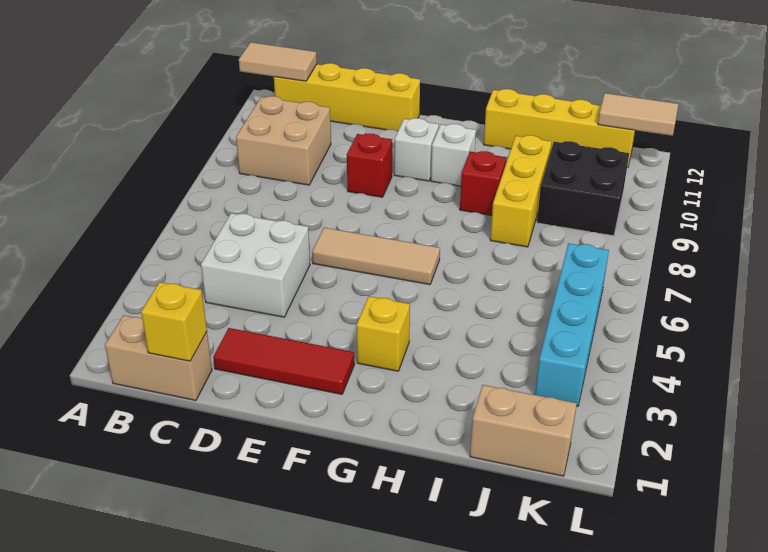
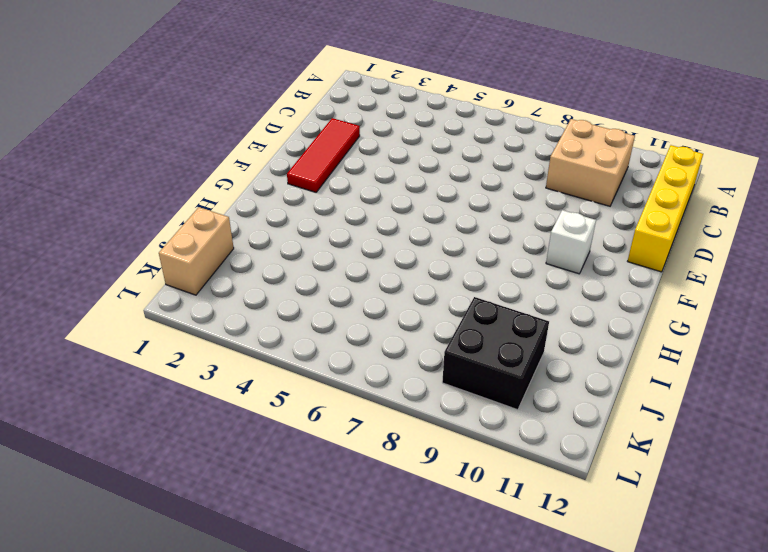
none -> tan brick B1:C1 level 1
none -> white brick C4:D5 level 1
none -> tan tile E6:G6 level 1

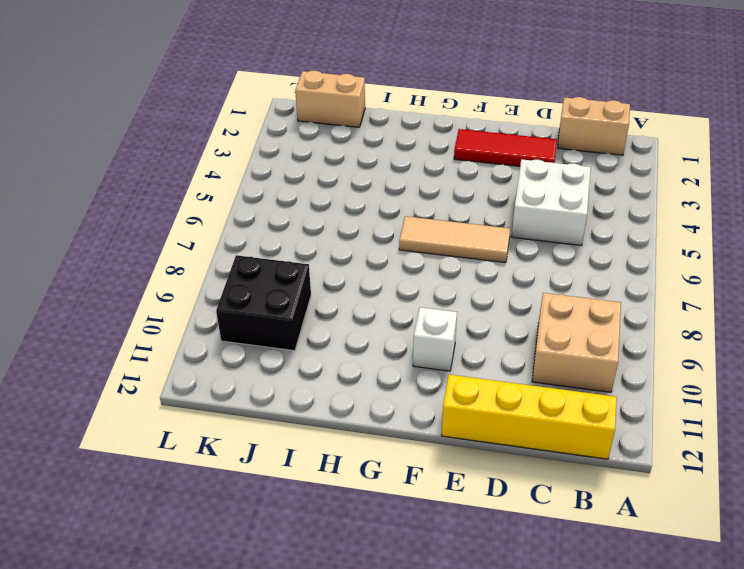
none -> red brick E9 level 1
none -> yellow brick G3 level 1
none -> white brick G10 level 1

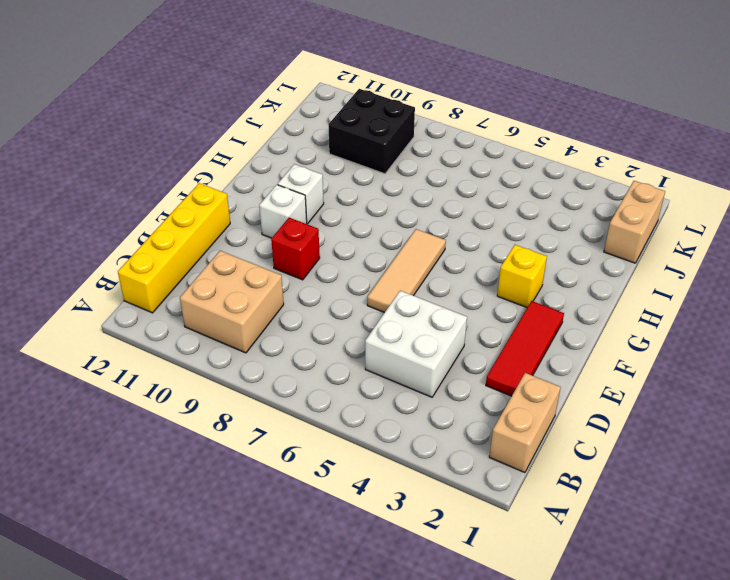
none -> red brick H9 level 1
none -> yellow brick H12:K12 level 1
none -> yellow brick I8:I10 level 1

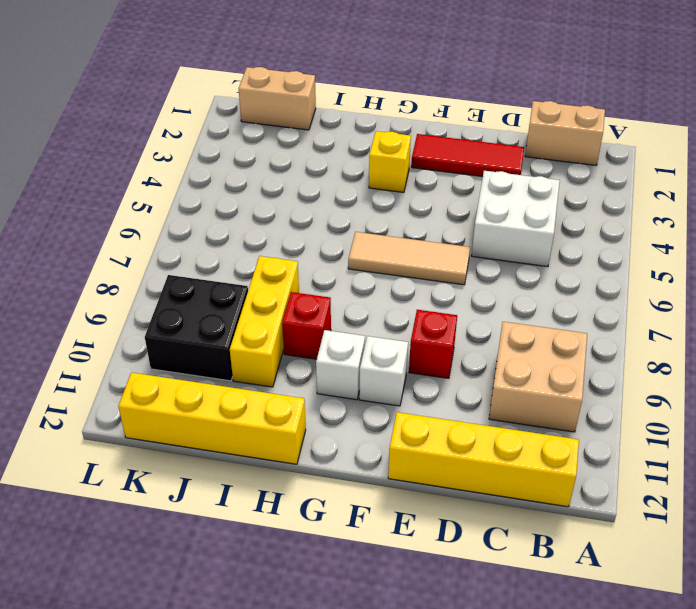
none -> cyan brick K3:K6 level 1
none -> tan tile A12:B12 level 2
none -> yellow brick C1 level 2

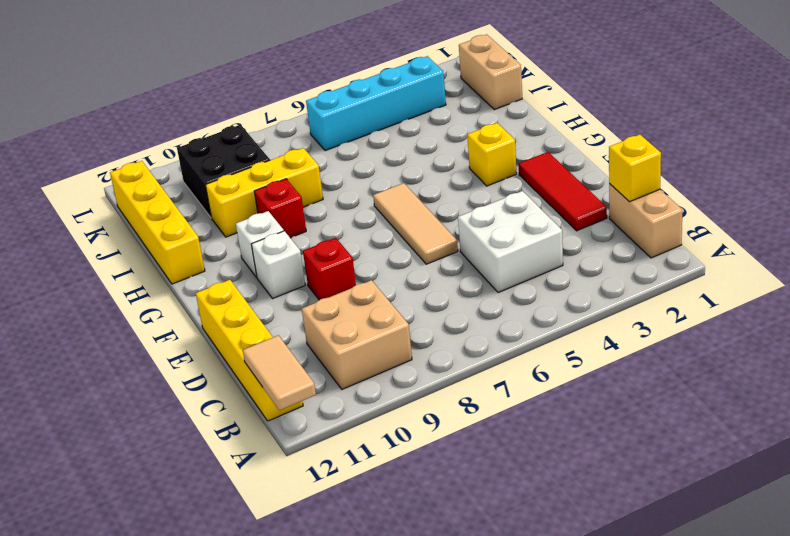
none -> tan tile K12:L12 level 2

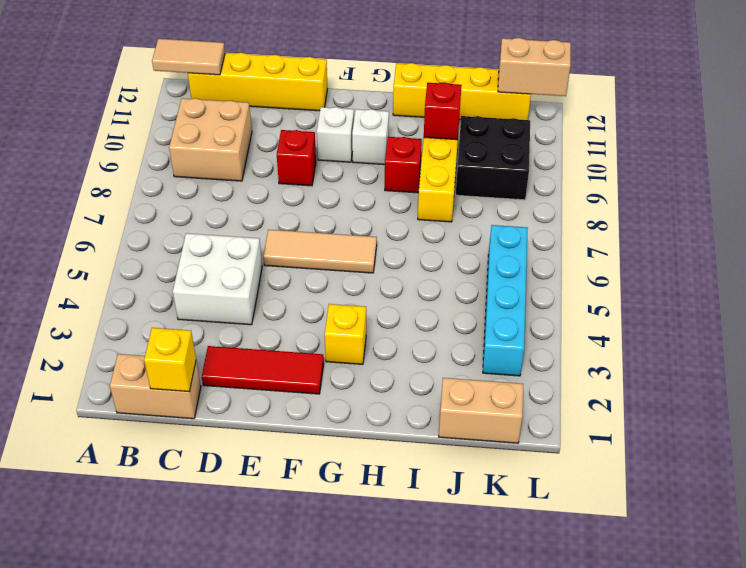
red brick I10 level 2 -> none
tan brick K12:L12 level 2 -> tan tile K12:L12 level 2

